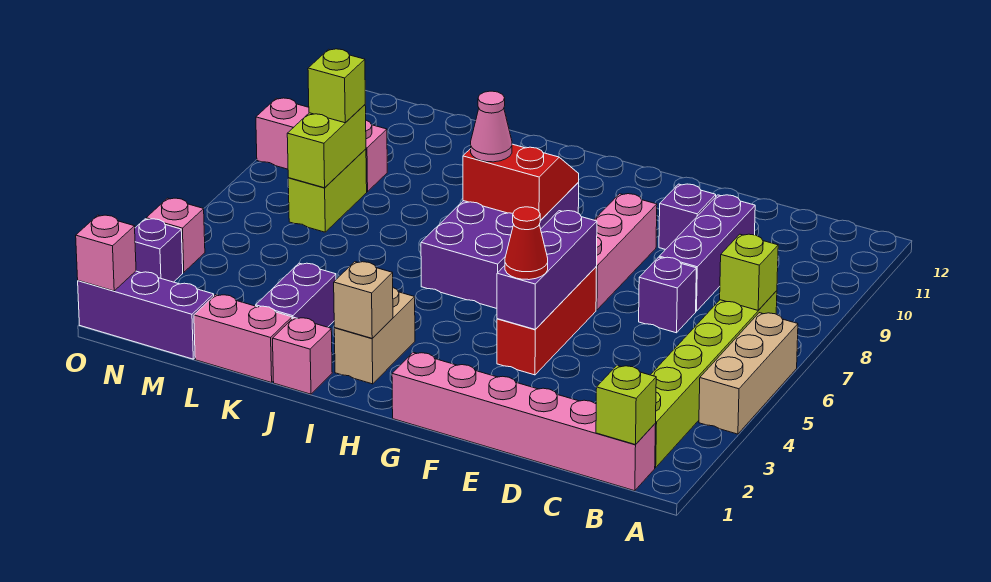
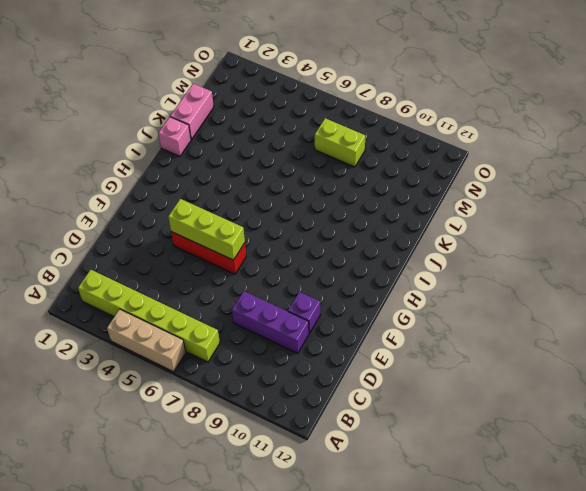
lime brick F4:F6 level 2 -> purple brick F4:F6 level 2
none -> pink brick B1:G1 level 1
none -> purple brick D7 level 1
none -> pink brick F7:F9 level 1

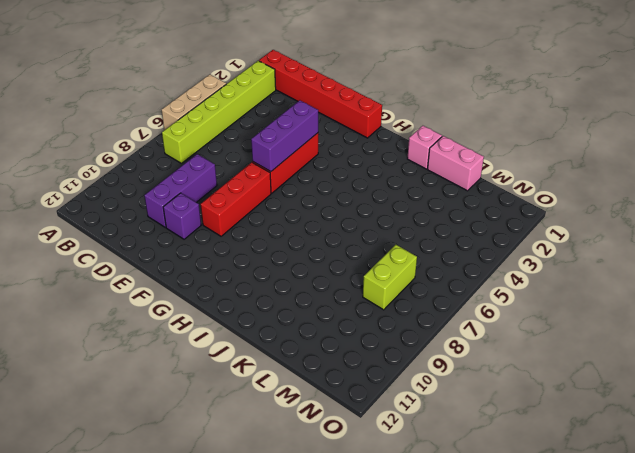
red brick B1:G1 level 1 -> pink brick B1:G1 level 1
red brick F7:F9 level 1 -> pink brick F7:F9 level 1
none -> purple brick D7 level 1
none -> purple brick H6:I9 level 1
none -> tan brick I2:I3 level 1

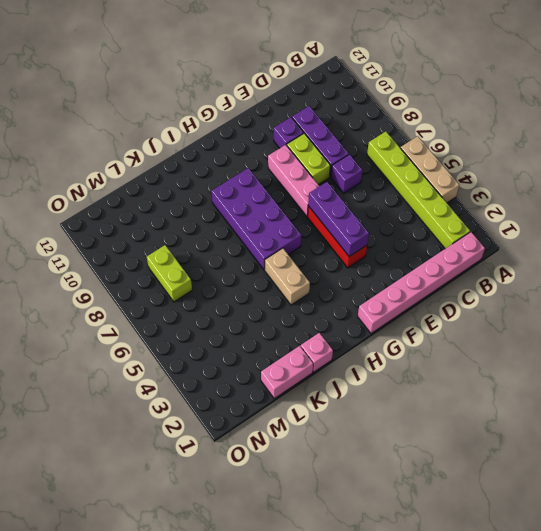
lime brick E8:E9 level 1 -> lime brick M7:M8 level 2
tan brick I4:I5 level 1 -> tan brick I2:I3 level 1
none -> purple brick K2:K3 level 1
none -> purple brick M1:O1 level 1
none -> pink brick M9:O9 level 1

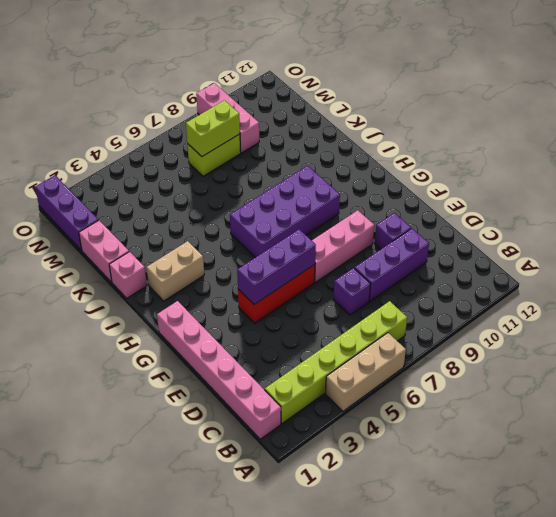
none -> purple brick K2:K3 level 1
none -> purple brick O3 level 1
none -> pink brick O4 level 1

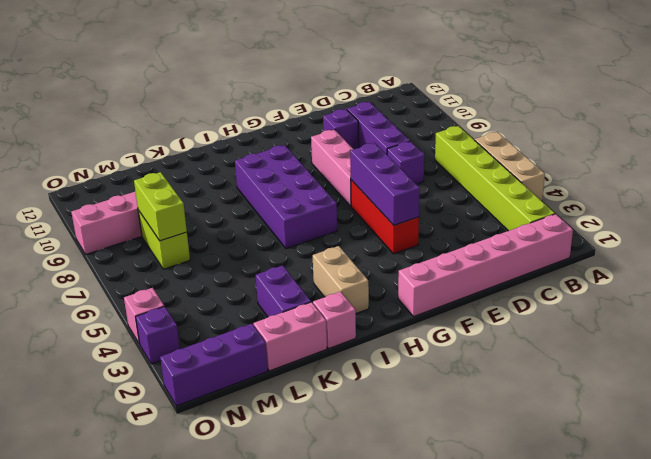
none -> lime brick B1 level 2
none -> lime brick B7 level 2
none -> red slope H8:I9 level 2 top 8

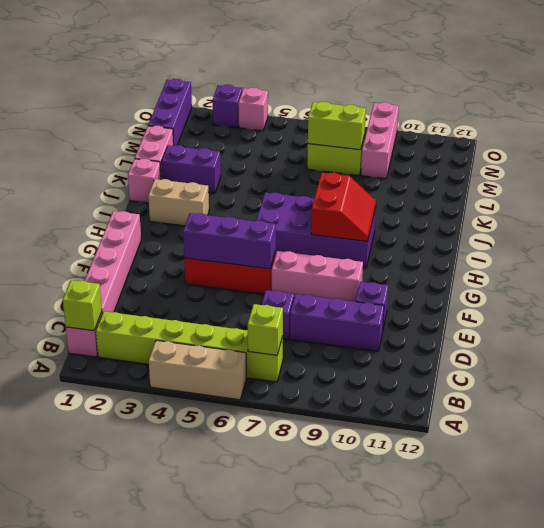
none -> tan brick I2 level 2
none -> pink brick O1 level 2
none -> red cone F4 level 3

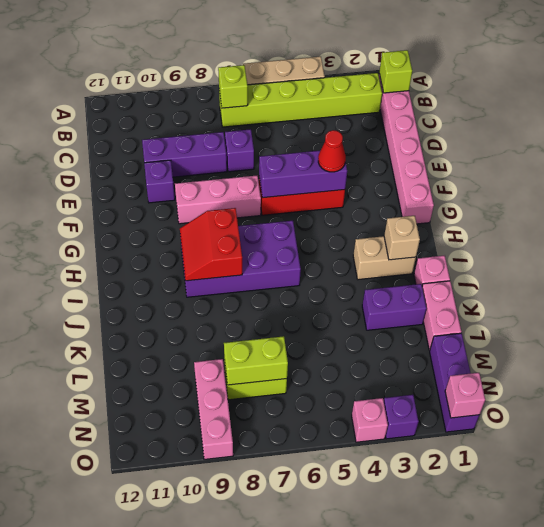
none -> pink cone I8 level 3
none -> lime brick M8 level 3

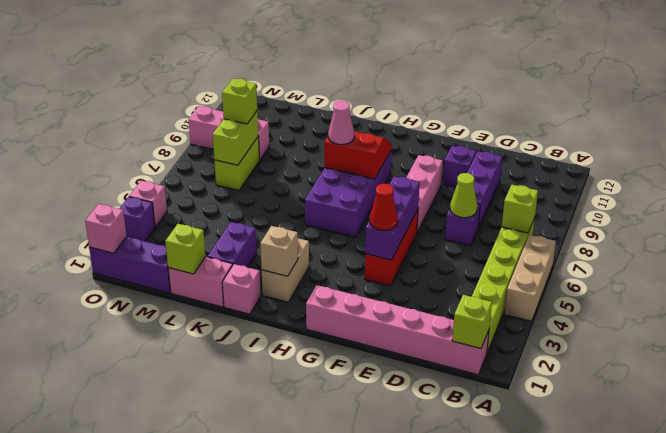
lime cone D7 level 2 -> none
lime brick L1 level 2 -> none

